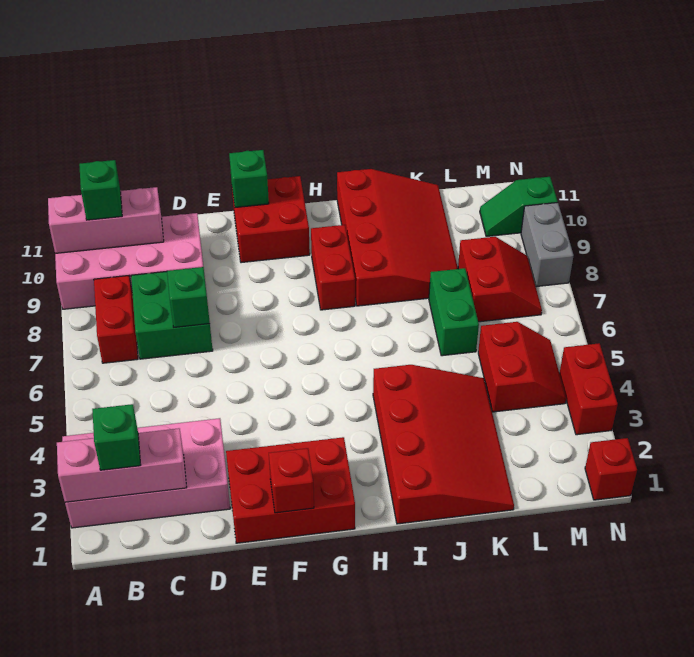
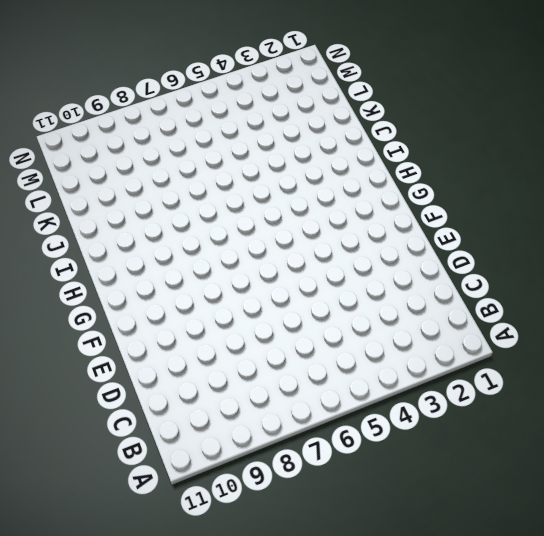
none -> pink brick A2:D3 level 1
none -> pink brick A9:D10 level 1
none -> red brick B7:B8 level 1

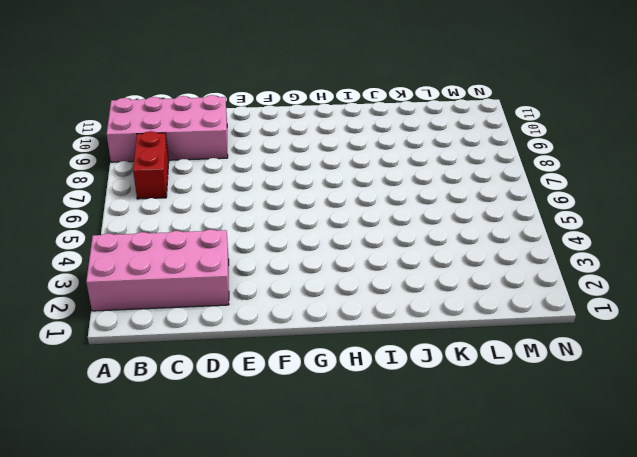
none -> green brick C7:D8 level 1
none -> red brick E1:G2 level 1
none -> red brick F10:G11 level 1

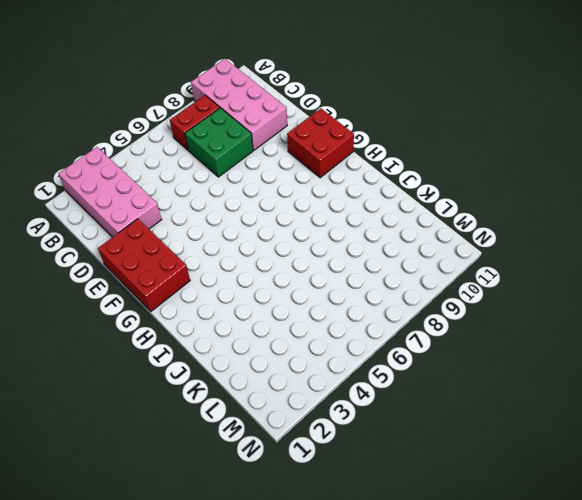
none -> red brick H8:H9 level 1
none -> red slope I1:K4 level 1 top I
none -> red slope I8:K11 level 1 top I

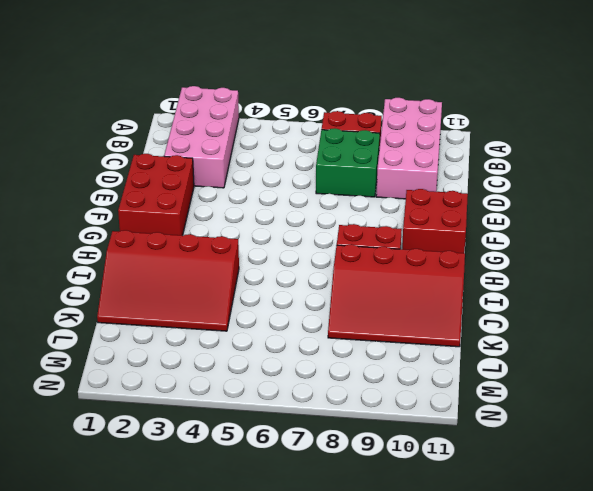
none -> green brick K6:K7 level 1
none -> red slope L4:M5 level 1 top L
none -> red slope L7:M8 level 1 top L

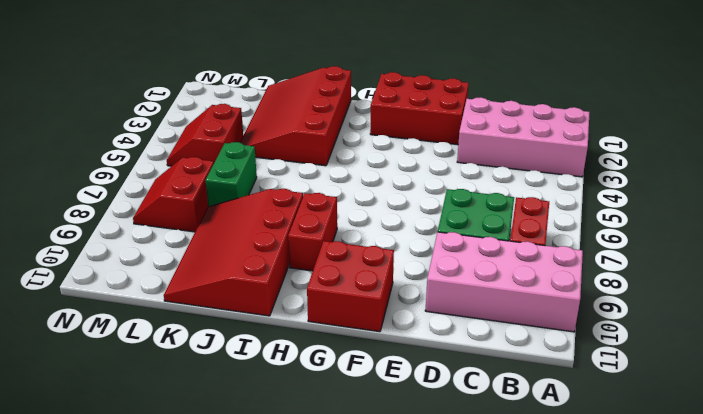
none -> green slope M10:N10 level 1 top N
none -> red brick N1 level 1
none -> red brick N3:N4 level 1

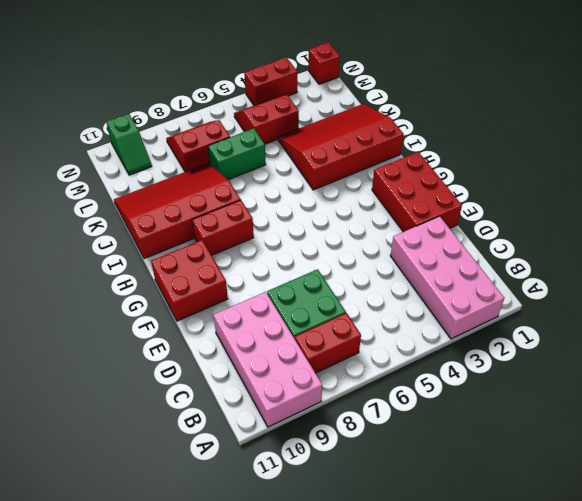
none -> grey brick N8:N9 level 1
none -> pink brick A2:C2 level 2
none -> pink brick A10:C10 level 2

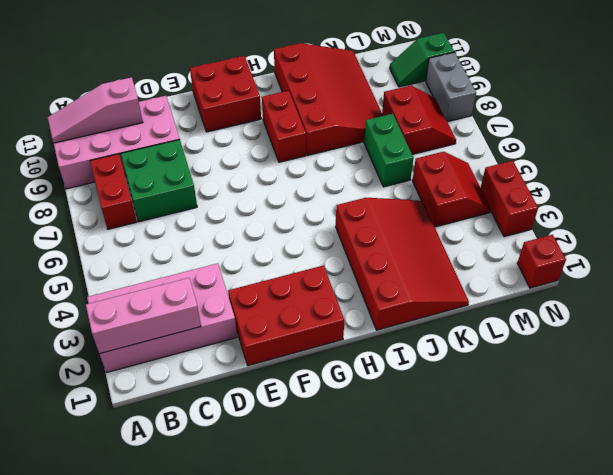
pink slope A10:C10 level 2 top C -> pink brick A10:C10 level 2
none -> green brick D7 level 2
none -> red brick F1 level 2
none -> green brick F11 level 2

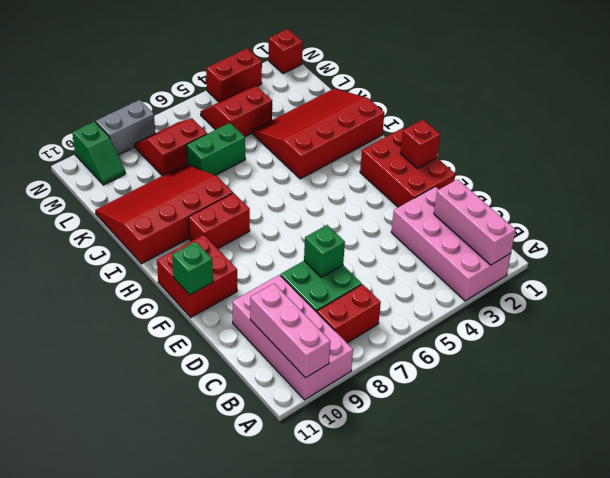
none -> green brick B2 level 3
none -> green brick B10 level 3

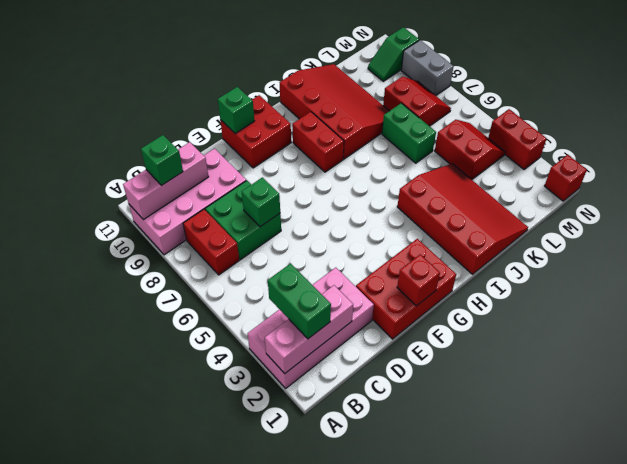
green brick B2:B3 level 3 -> green brick B2 level 3

